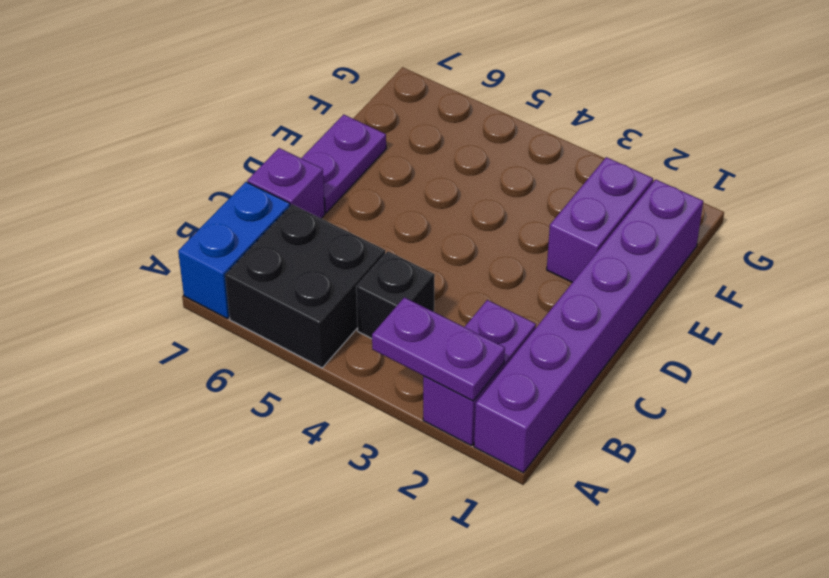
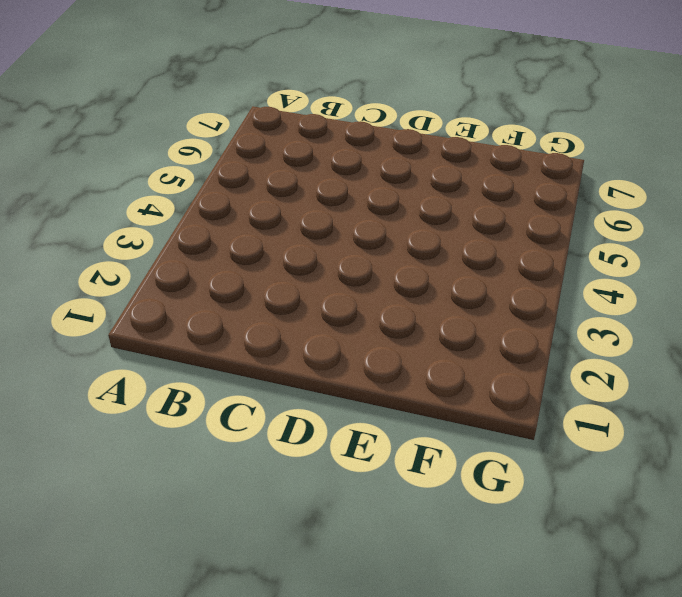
none -> purple brick A1:F1 level 1
none -> purple brick A2:B2 level 1

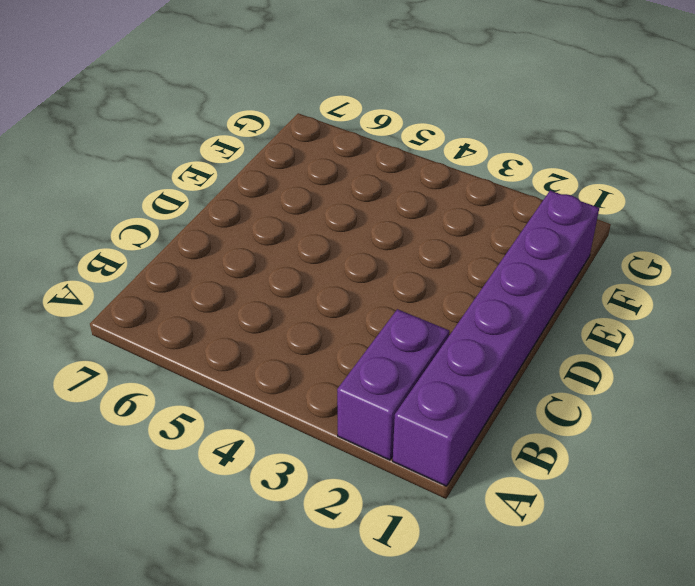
none -> black brick A5:B6 level 1
none -> blue brick A7:B7 level 1

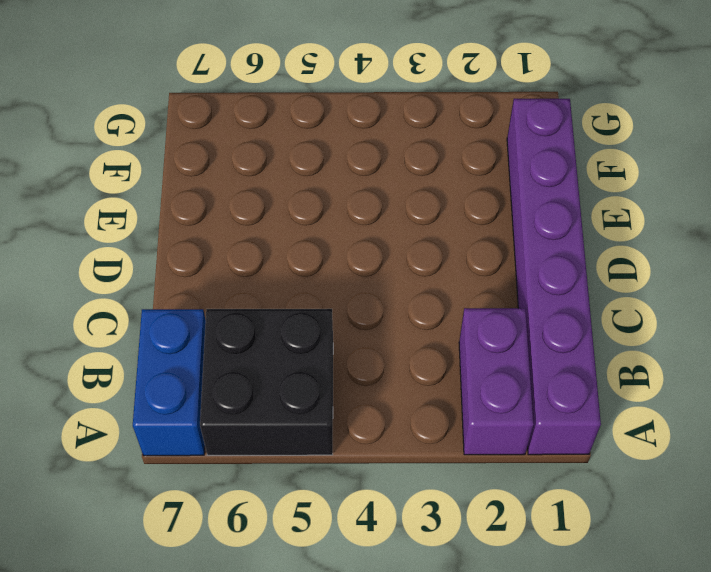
none -> black brick B4 level 1
none -> purple brick C7 level 1

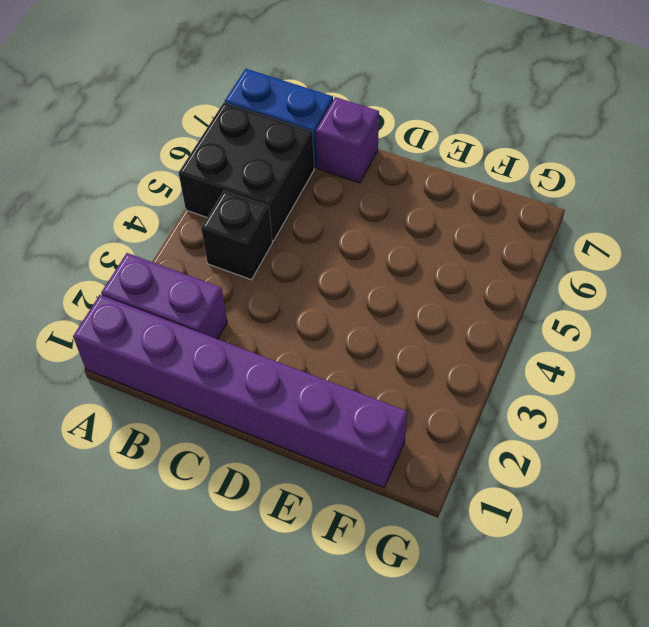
none -> purple plate D7:E7 level 1
none -> purple brick E2:F2 level 1

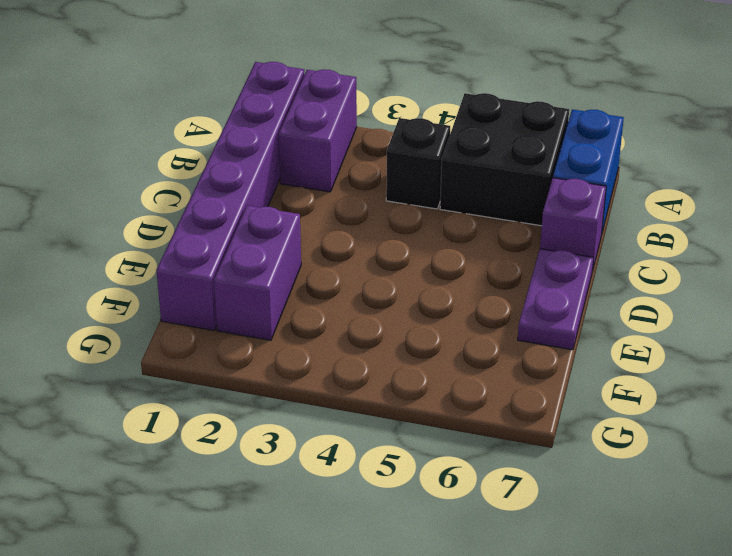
none -> purple plate A2:A3 level 2

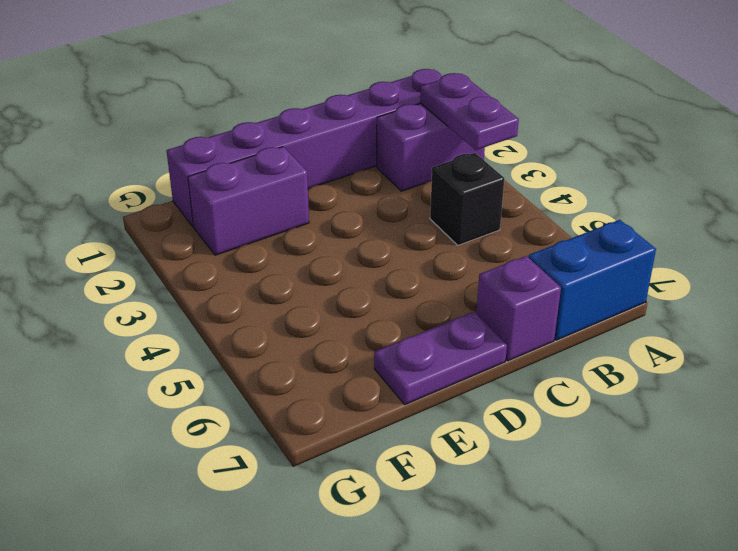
none -> black brick A5:B6 level 1

